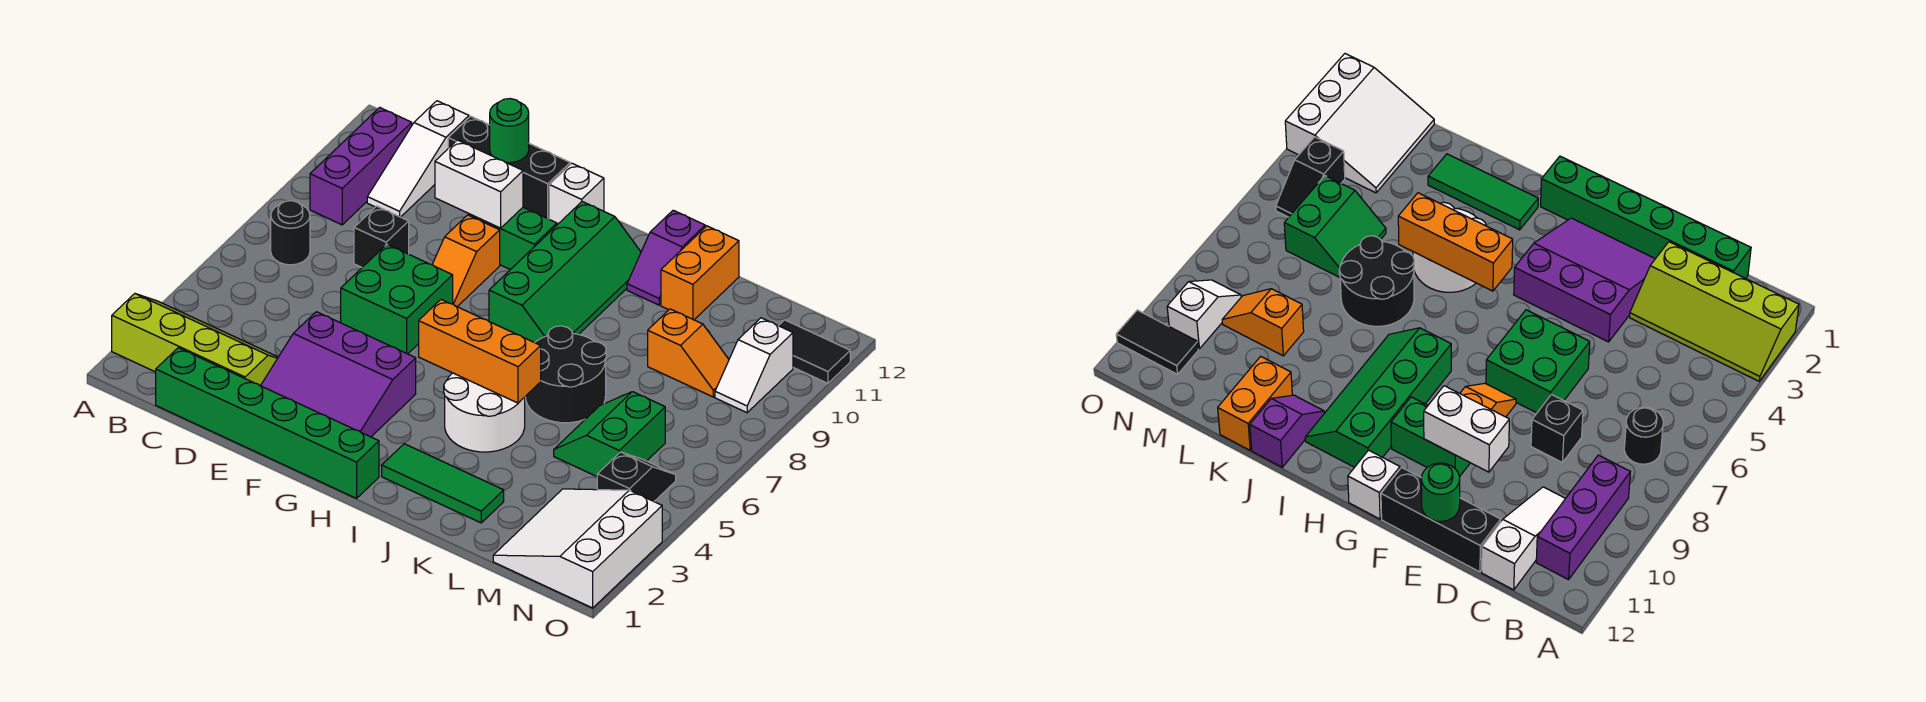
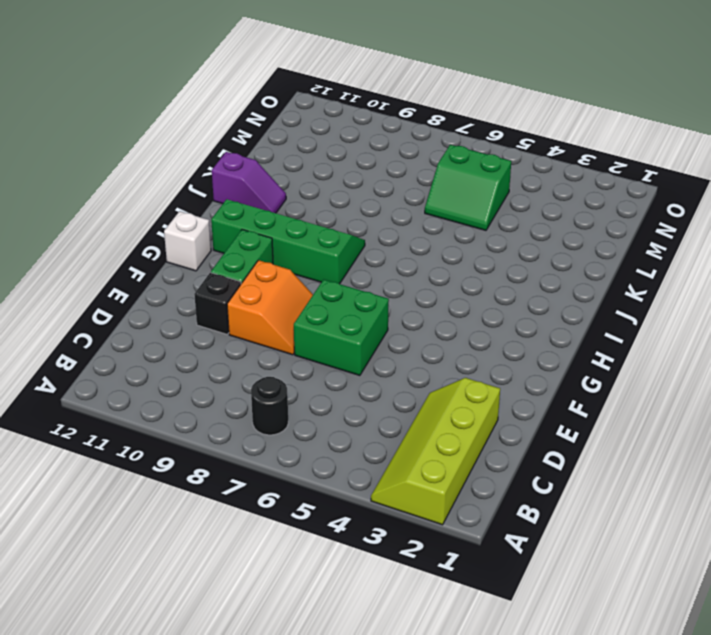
orange slope E8:F9 level 1 top 9 -> orange slope F8:F9 level 1 top 9
black brick E10 level 1 -> black brick D8 level 1
none -> purple brick B9:B11 level 1
none -> green brick C1:H1 level 1
none -> white slope C10:C12 level 1 top 12

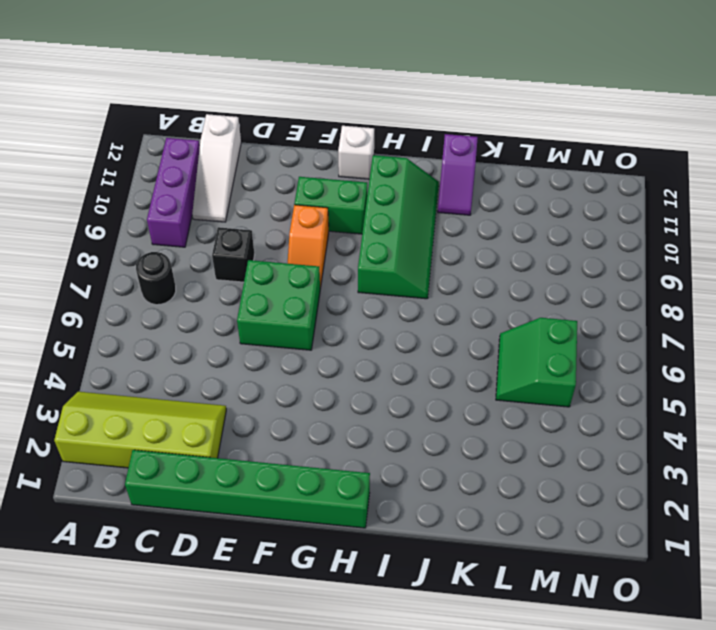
none -> black brick D12:F12 level 1
none -> purple slope E2:G4 level 1 top 4
none -> green tile I2:K2 level 1

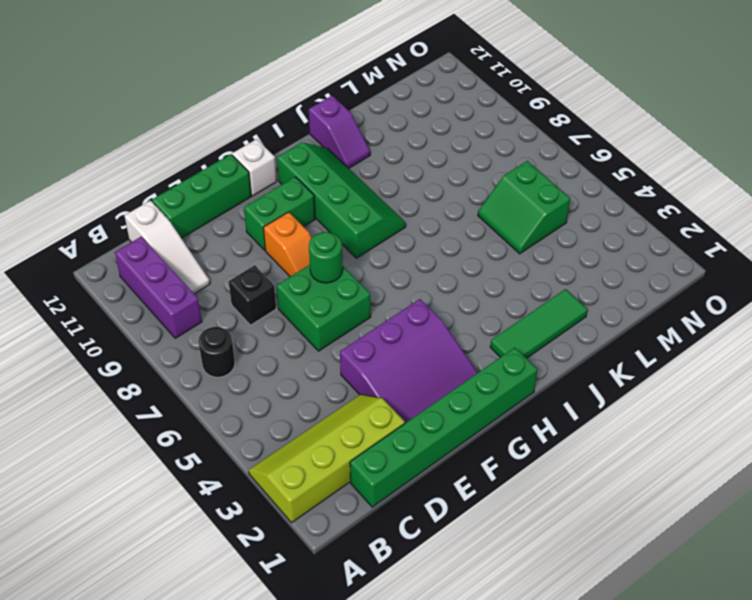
green brick D12:F12 level 1 -> black brick D12:F12 level 1
green round brick F7 level 2 -> green round brick E12 level 2
none -> white round brick I4:J5 level 1
none -> black round brick J6:K7 level 1
none -> orange brick K11:K12 level 1

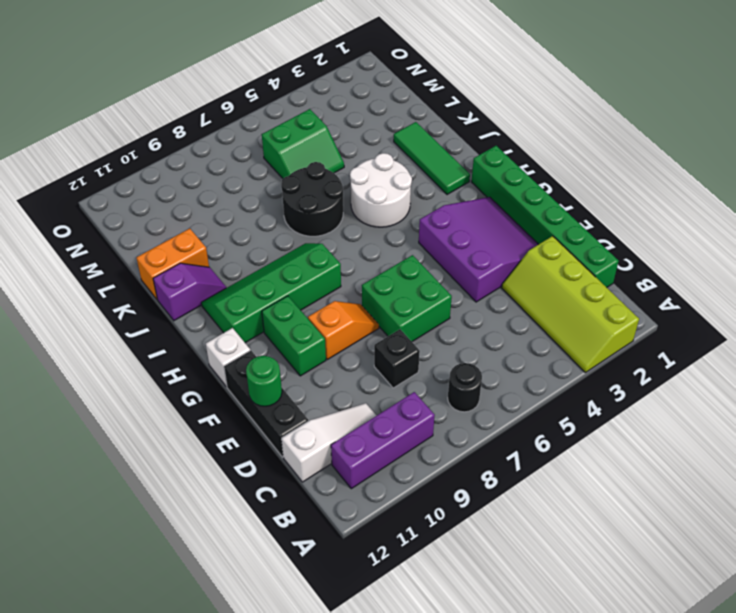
none -> orange slope L9:M9 level 1 top L
none -> white slope M1:O3 level 1 top O
none -> black slope N4:N5 level 1 top 4

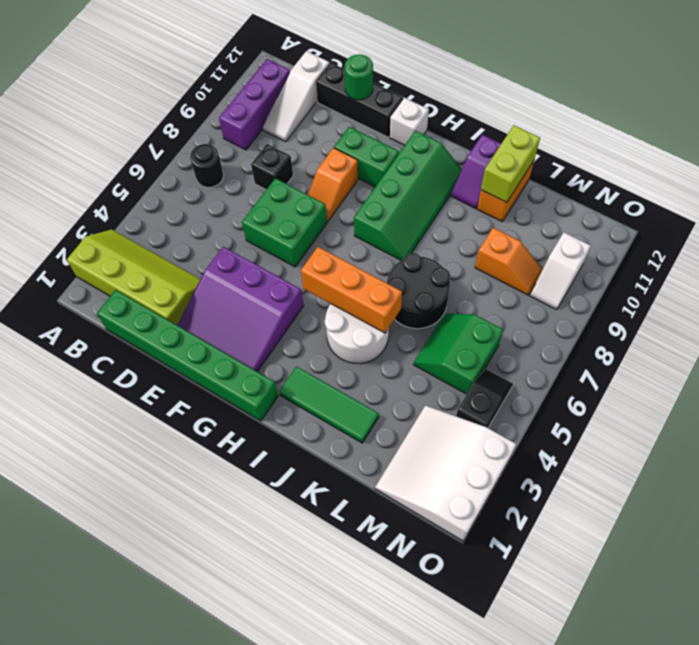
lime brick K11:K12 level 2 -> none
none -> black tile N11:O11 level 1
none -> white brick E10:F10 level 2

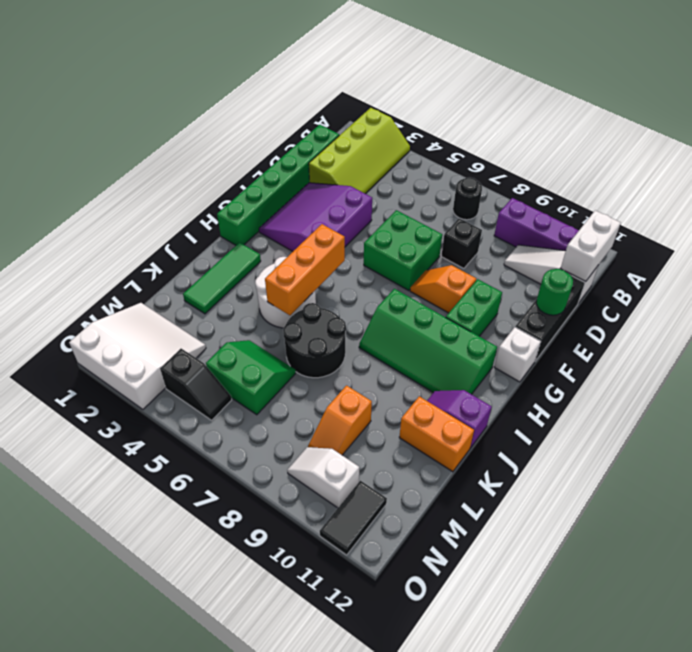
white brick B12:C12 level 2 -> white brick E10:F10 level 2

